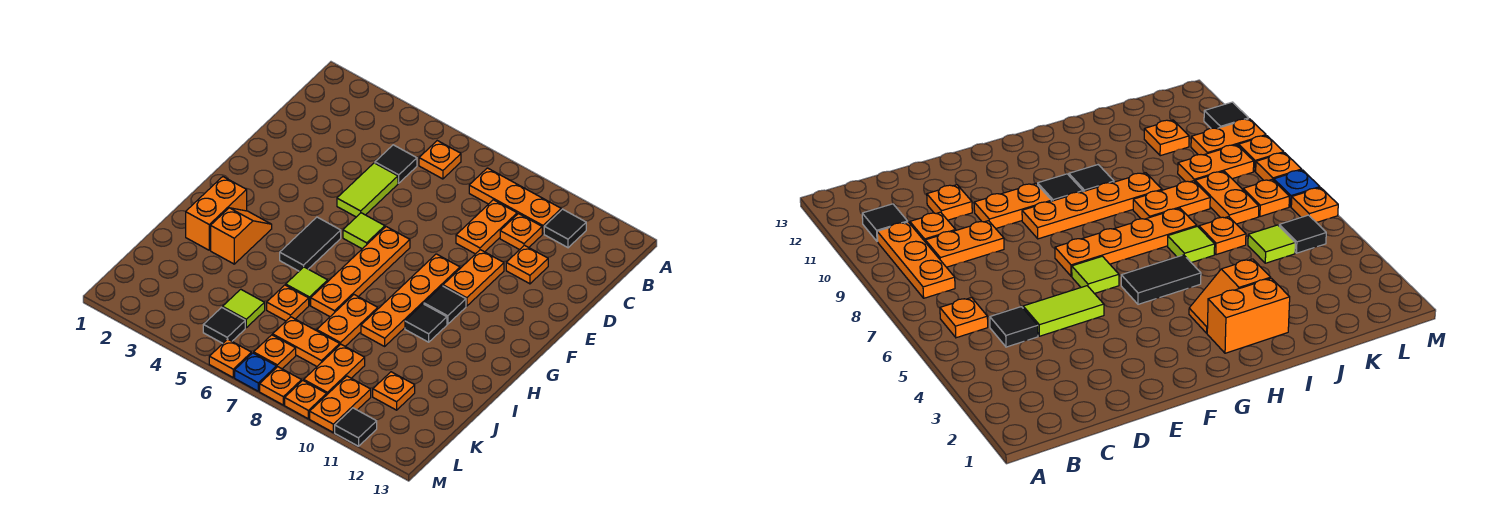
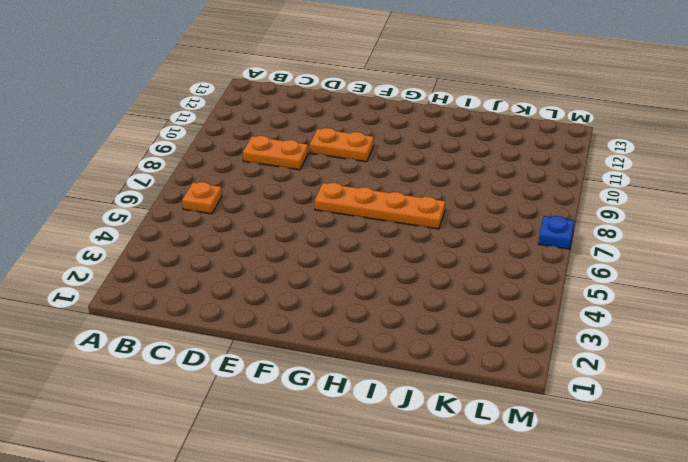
none -> orange plate B8:B10 level 1
none -> black tile B11 level 1
none -> black tile C5 level 1
none -> orange plate C10 level 1

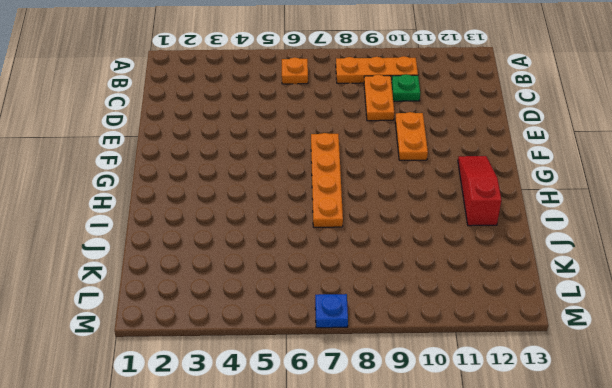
green plate C10 level 1 -> orange plate C10 level 1
red slope G12:I12 level 1 top I -> none
none -> black tile B11 level 1
none -> black tile C5 level 1
none -> lime tile D5:E5 level 1
none -> orange plate D11 level 1

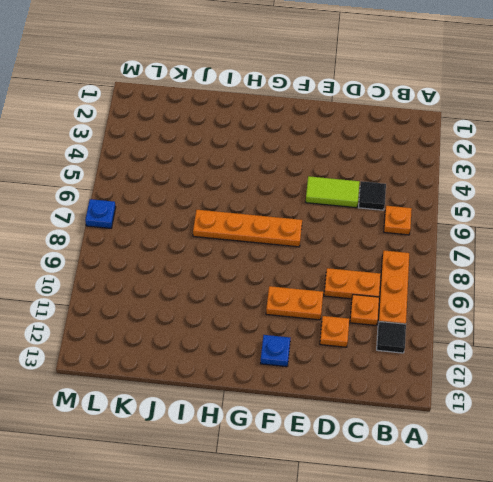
blue plate F12 level 1 -> none
none -> lime tile F6 level 1
none -> orange plate F9:I9 level 1
none -> black tile G5:H5 level 1
none -> black tile G10 level 1

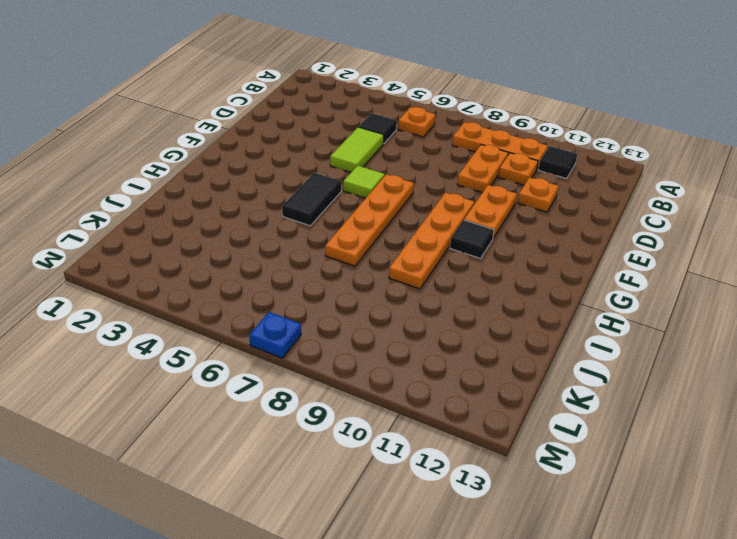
none -> orange brick H2:I2 level 1
none -> orange slope H3:I3 level 1 top I
none -> black tile H10 level 1
none -> lime tile I6 level 1

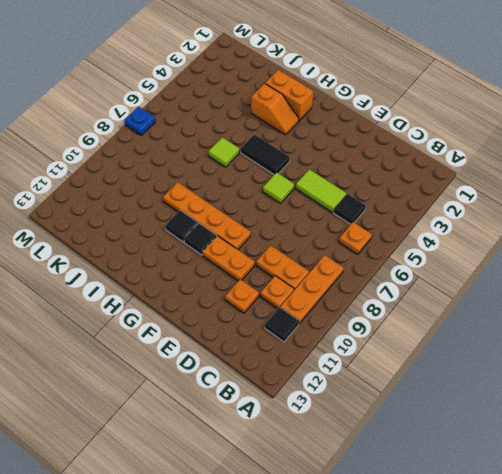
none -> orange plate F7:I7 level 1
none -> orange plate I8:J8 level 1
none -> orange plate J6 level 1
none -> lime tile K5 level 1

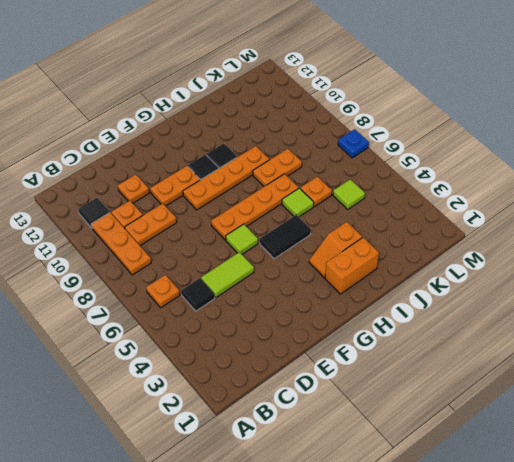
none -> orange plate K7:K8 level 1
none -> orange plate K9:L9 level 1
none -> orange plate K11 level 1
none -> black tile L5 level 1

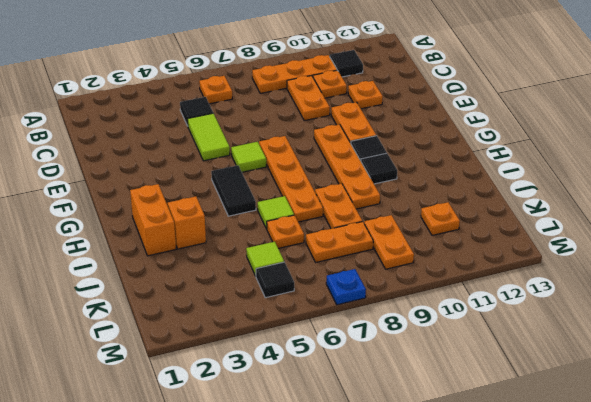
none -> orange plate L7 level 1
none -> orange plate L10:M10 level 1
none -> orange plate M6 level 1
none -> orange plate M8 level 1

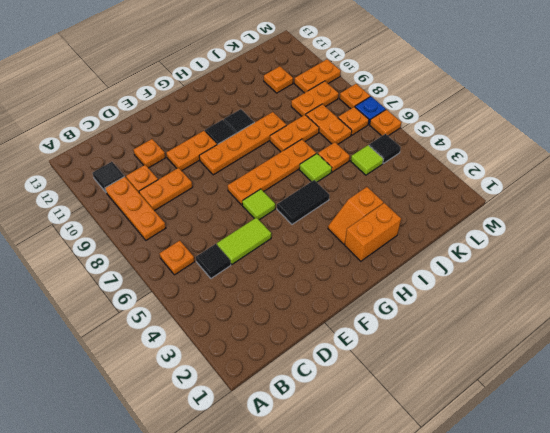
none -> orange plate M9 level 1
none -> black tile M11 level 1

